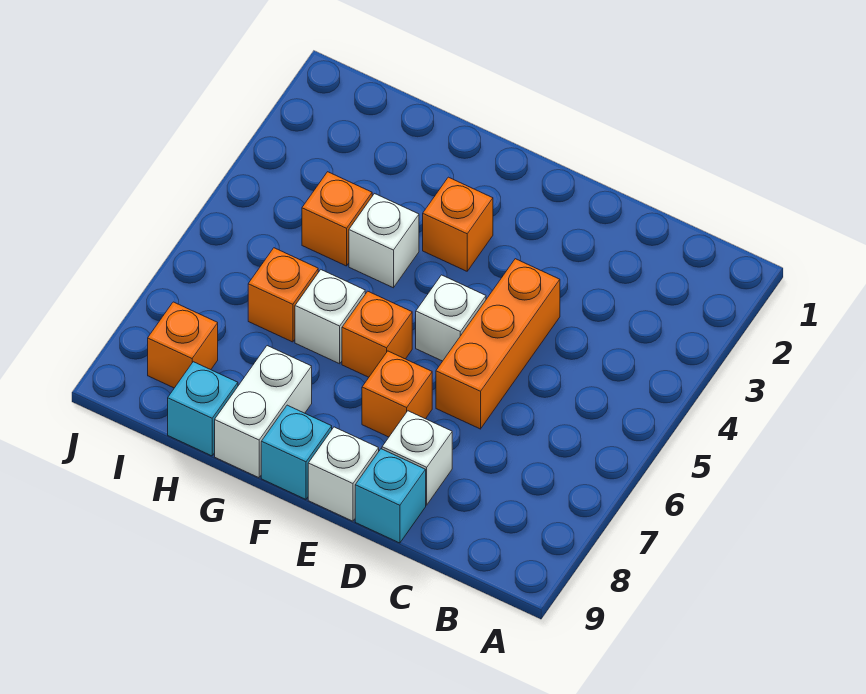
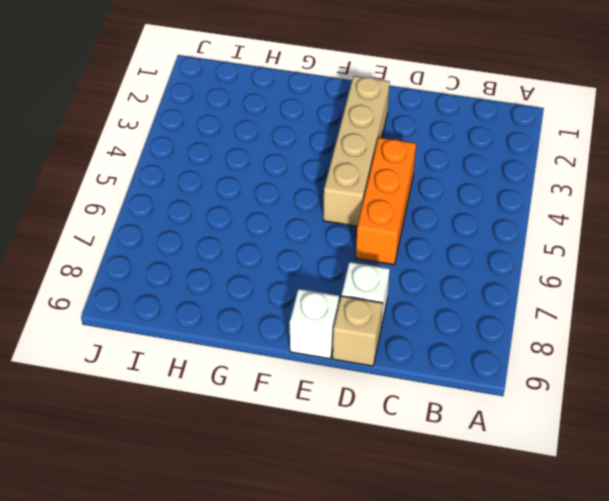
tan brick D9 level 1 -> cyan brick D9 level 1
tan brick E2:E5 level 1 -> white brick E5 level 1
none -> orange brick E7 level 1
none -> orange brick F3 level 1
none -> orange brick F6 level 1

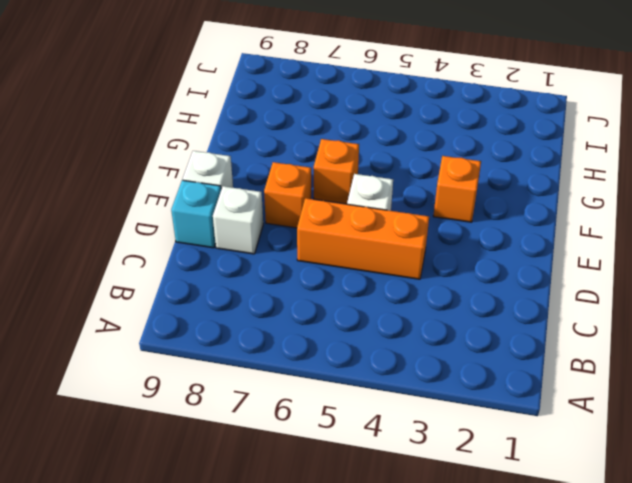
none -> cyan brick F9 level 1
none -> white brick G4 level 1
none -> white brick G6 level 1

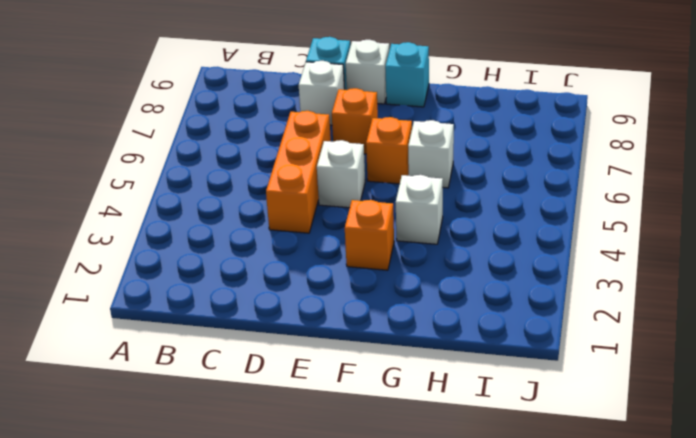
none -> white brick G8:G9 level 1
none -> orange brick H4 level 1
none -> orange brick H6 level 1

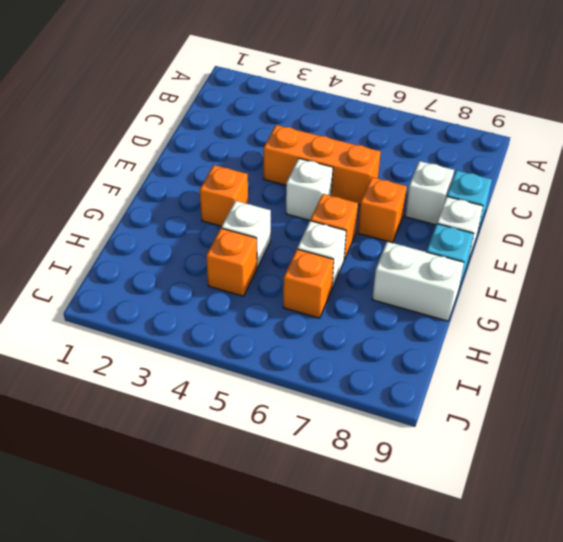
none -> cyan brick H9 level 1
none -> orange brick I8 level 1

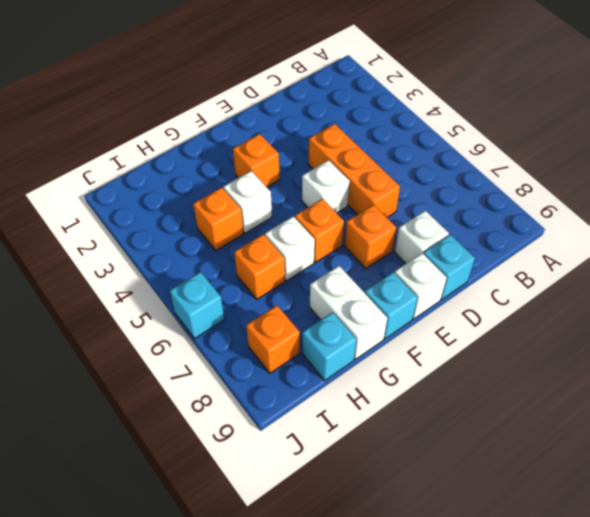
cyan brick J6 level 1 -> none

